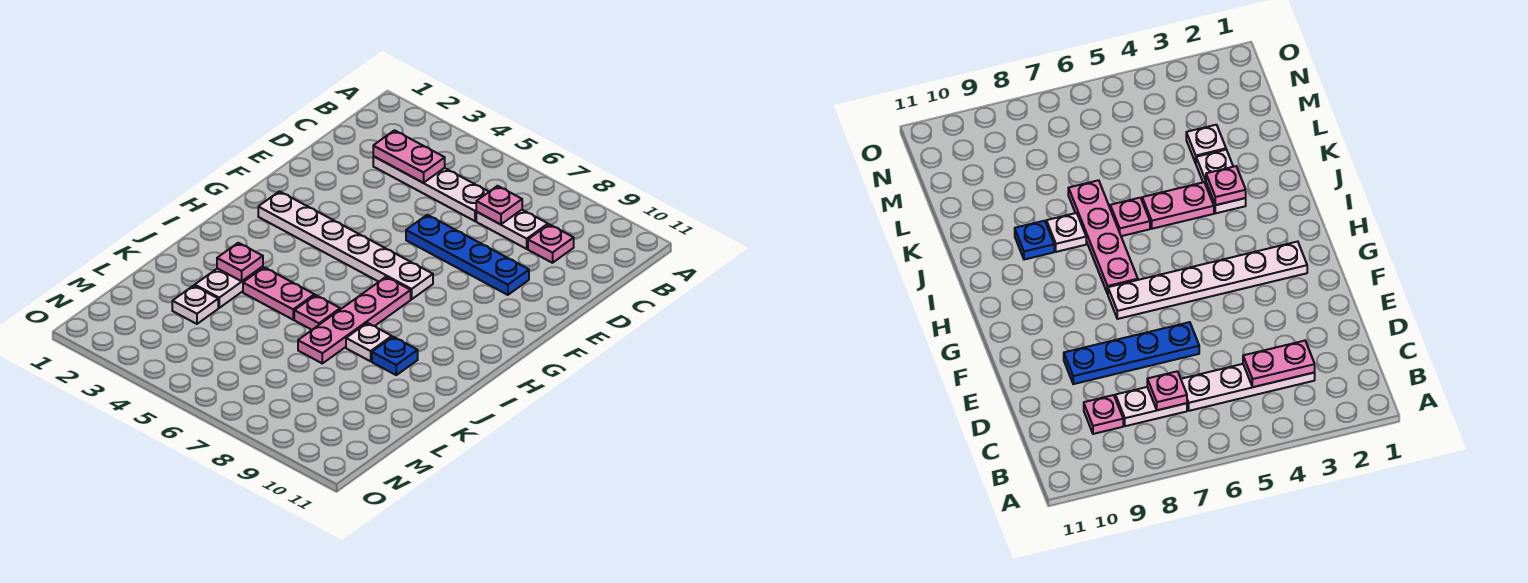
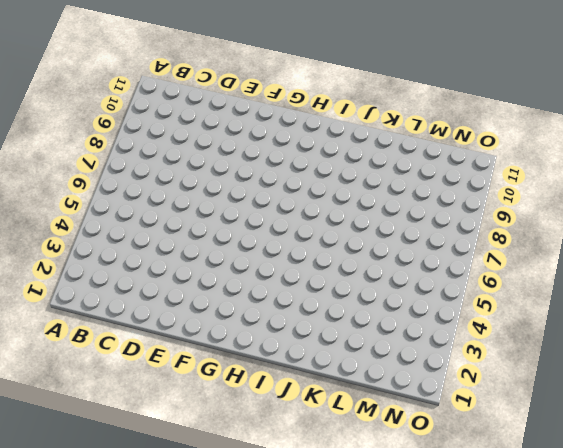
none -> white plate C3:C6 level 1
none -> white plate C7:C8 level 1
none -> pink plate C9 level 1

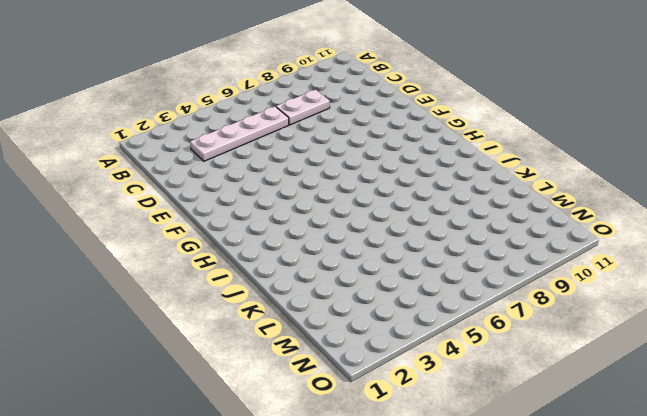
none -> pink plate C9 level 1
none -> blue plate E6:E9 level 1
none -> white plate G2:G7 level 1

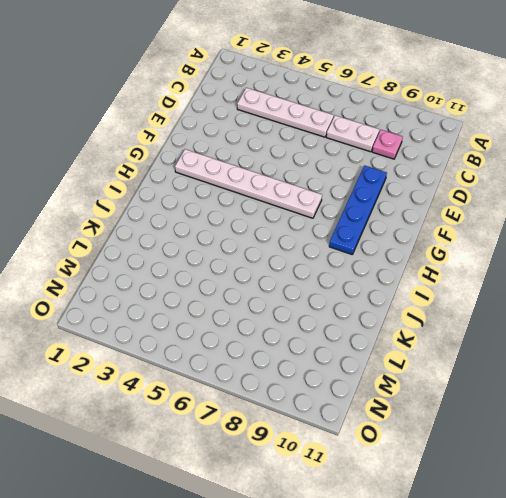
blue plate E9:H9 level 1 -> blue plate E6:E9 level 1
none -> pink plate H7:K7 level 1
none -> white plate J3:K3 level 1
none -> pink plate J4:J5 level 1

